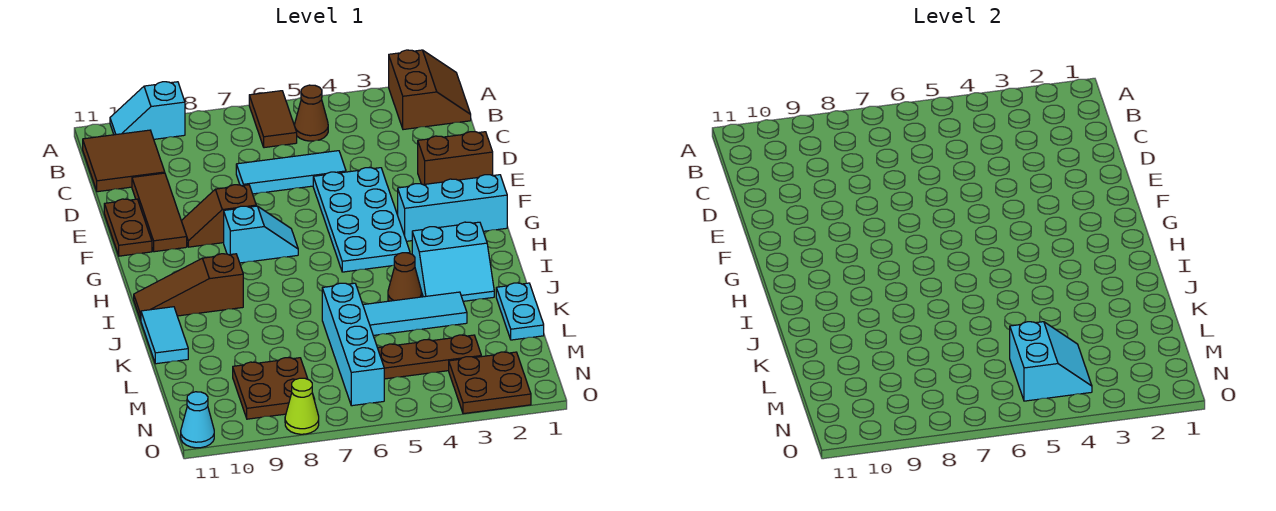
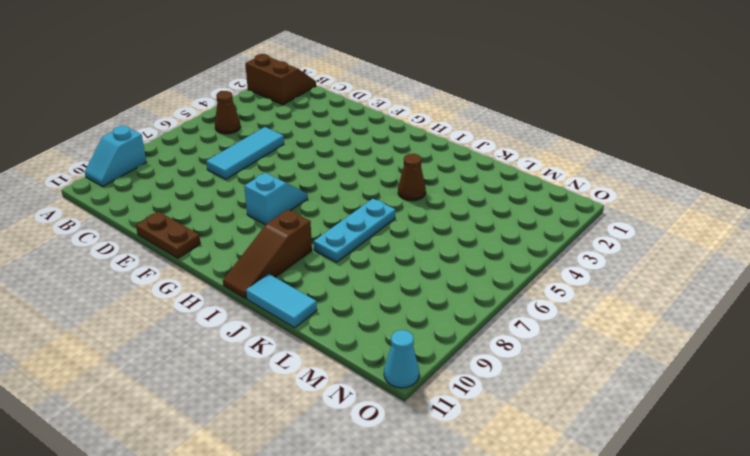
cyan plate J6:J8 level 1 -> none
none -> brown tile A6:B6 level 1
none -> brown tile B10:C11 level 1
none -> brown tile D10:F10 level 1

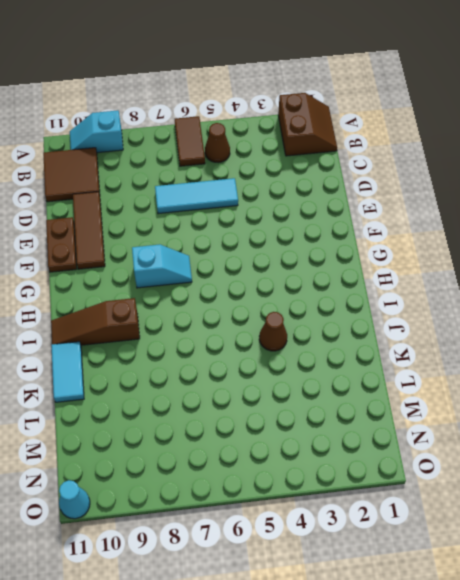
none -> brown brick E1:E2 level 1
none -> cyan plate E4:H5 level 1
none -> brown slope F8:F9 level 1 top 8

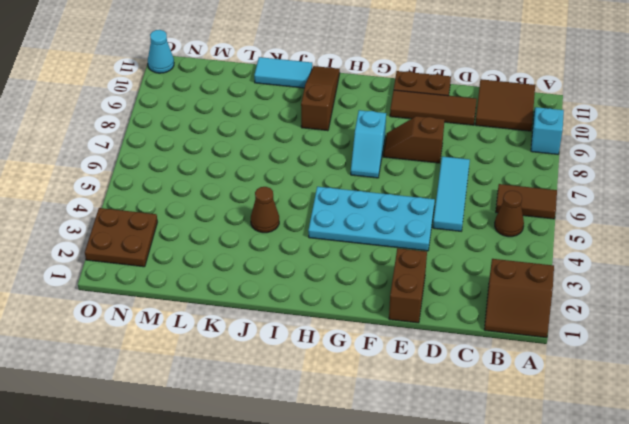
brown slope E8:F8 level 1 top E -> brown slope F8:F9 level 1 top 8
none -> cyan brick G1:G3 level 1
none -> cyan slope I2:J3 level 1 top I
none -> cyan plate K1:L1 level 1

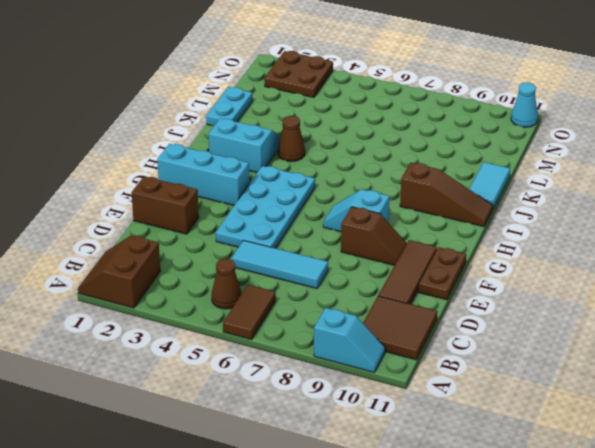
none -> cyan tile K3:K5 level 1
none -> cyan brick K6:N6 level 1
none -> brown plate M3:M5 level 1

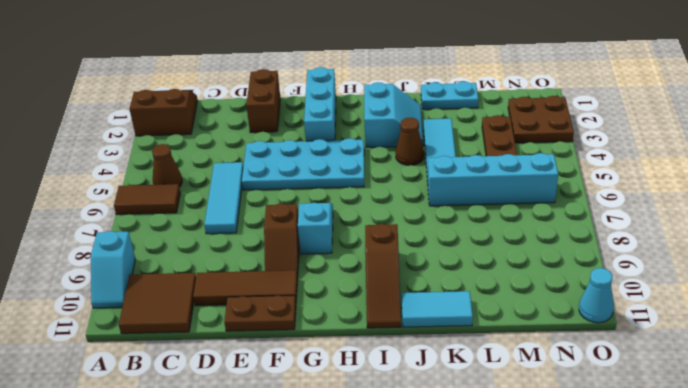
none -> brown plate M8:N9 level 1
none -> lime cone O8 level 1
none -> cyan slope M4:N5 level 2 top 5

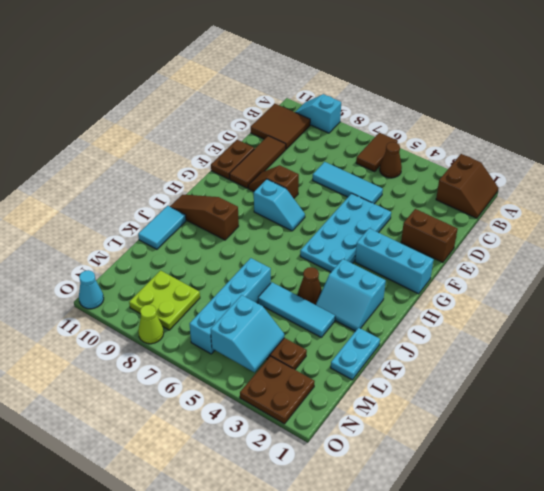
lime plate M8:N9 level 1 -> brown plate M8:N9 level 1

